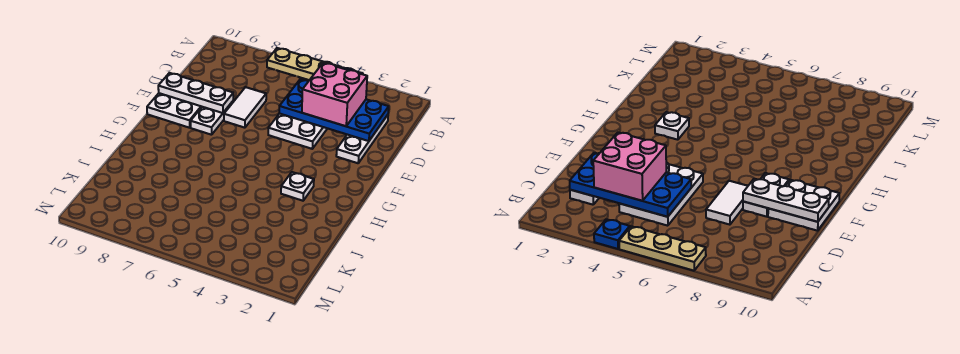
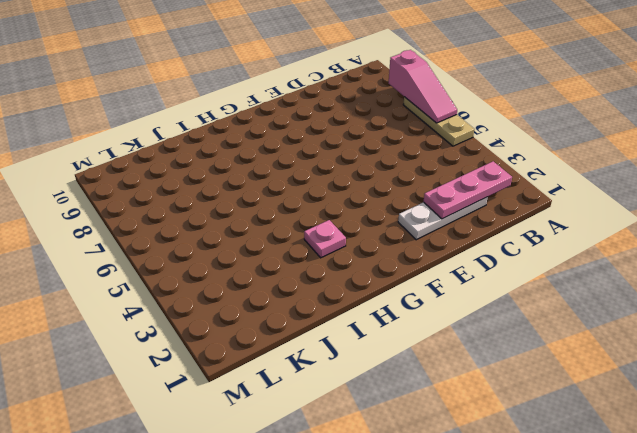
pink slope A6:A8 level 2 top 8 -> none
pink plate B2:D2 level 2 -> blue plate C2:D5 level 2
pink plate H3 level 1 -> white plate H3 level 1
none -> blue plate A4 level 1
none -> white plate C4:E5 level 1

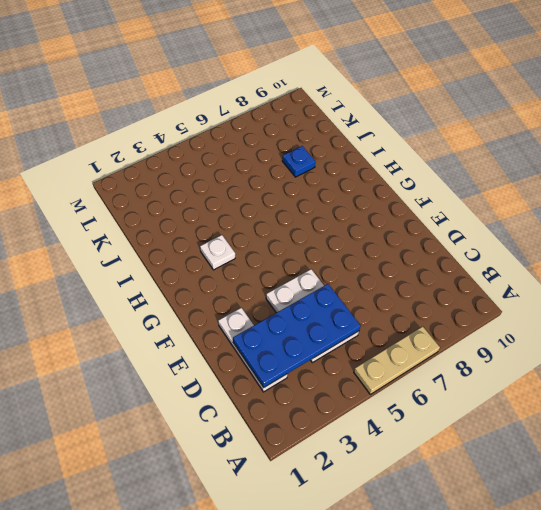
blue plate J8 level 1 -> blue plate A4 level 1
none -> white tile D7:E7 level 1
none -> white plate E8:F8 level 1

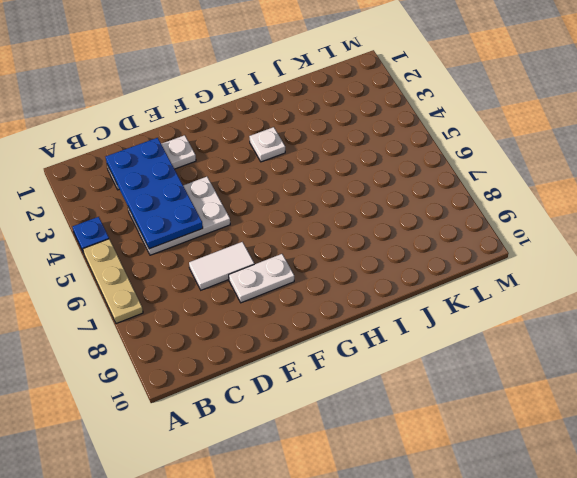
none -> white plate E9:F10 level 1
none -> white plate E8:E10 level 2

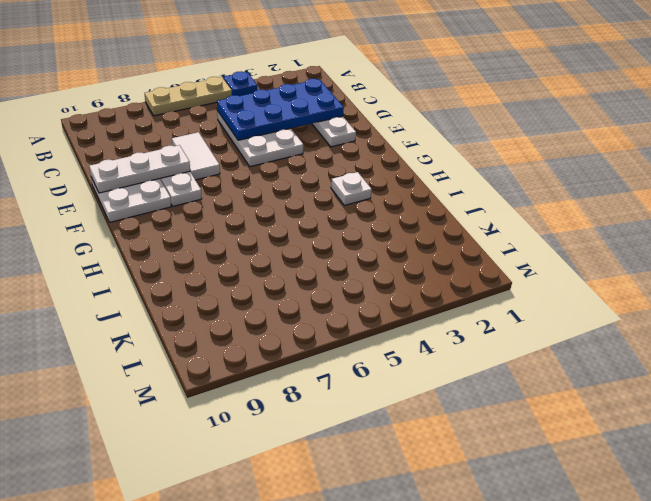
none -> pink brick C3:D4 level 3

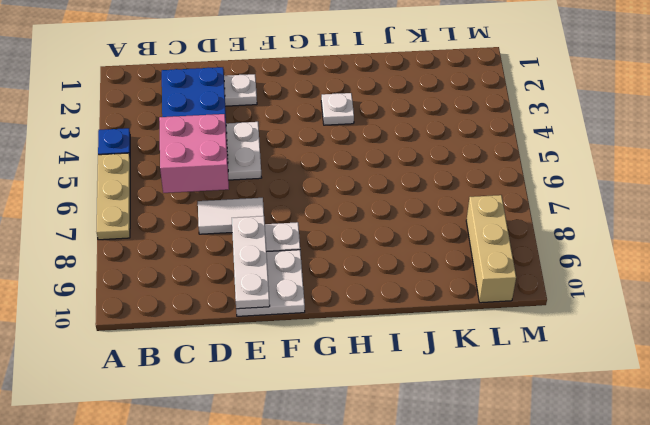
pink brick C5:D6 level 3 -> pink brick C3:D4 level 3
tan brick L8:L10 level 1 -> none

